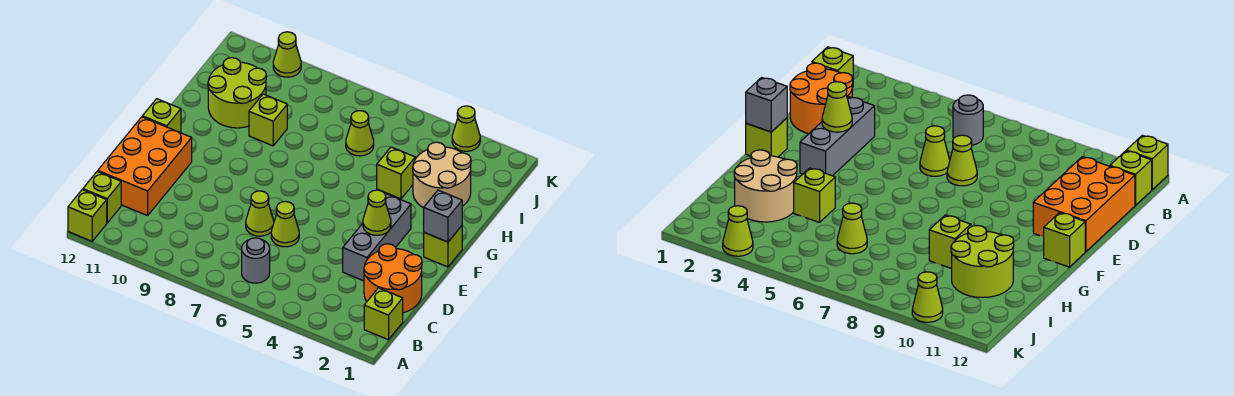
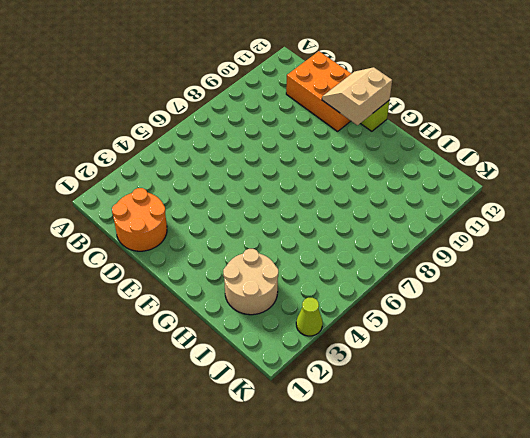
tan slope E11:F12 level 2 top F -> none
none -> lime brick A12 level 1
none -> lime brick B1 level 1
none -> grey round brick B6 level 1

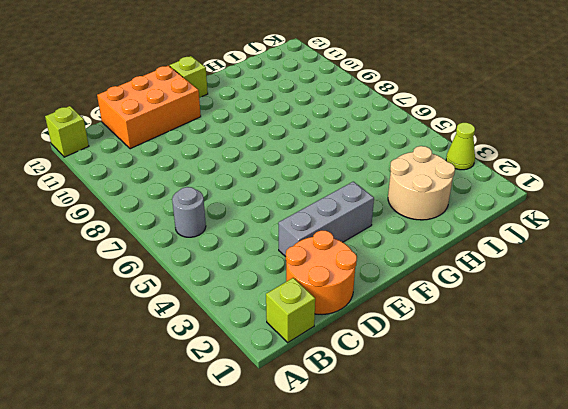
none -> lime brick B12 level 1
none -> lime cone D6 level 1
none -> lime cone D7 level 1

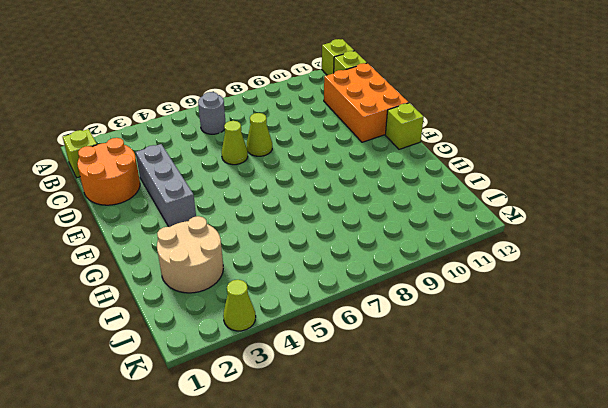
none -> lime brick F1 level 1
none -> lime brick H4 level 1
none -> lime brick H9 level 1

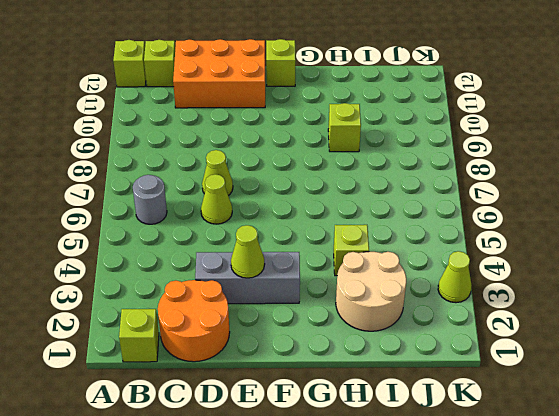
none -> lime brick F1 level 1
none -> lime round brick H10:I11 level 1
none -> lime cone I6 level 1

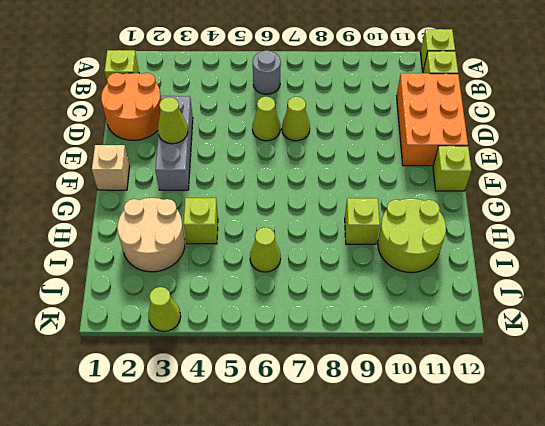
tan brick F1 level 1 -> lime brick F1 level 1
none -> lime cone K10 level 1
none -> grey brick F1 level 2

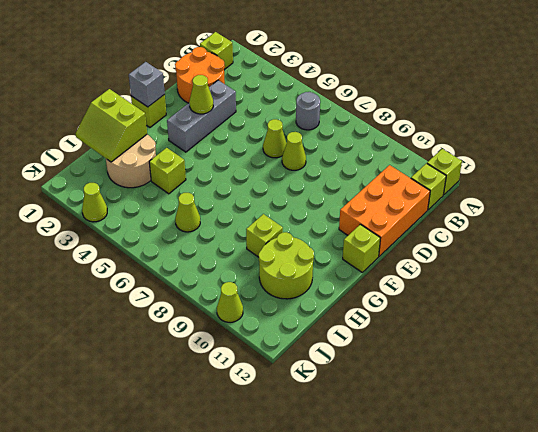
lime slope H1:I2 level 2 top H -> none

